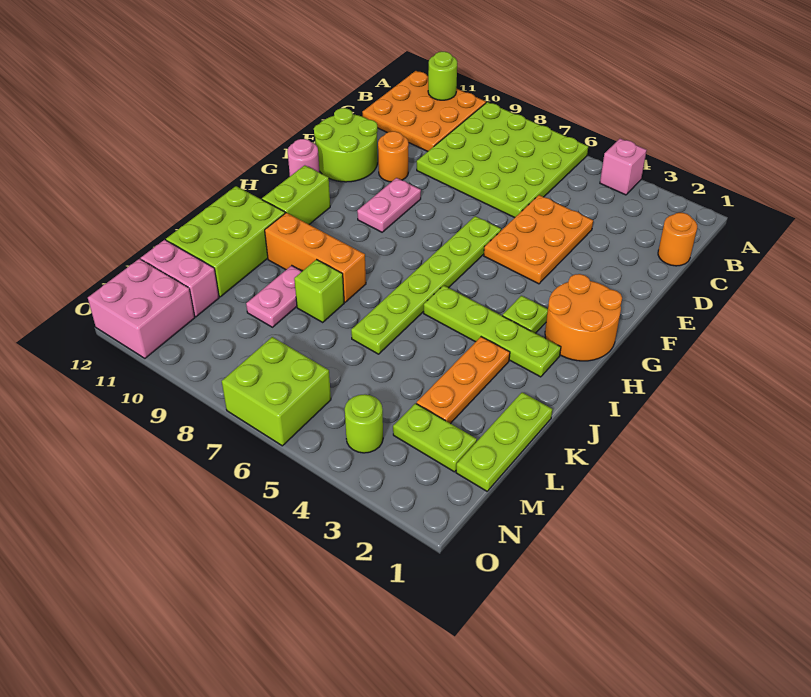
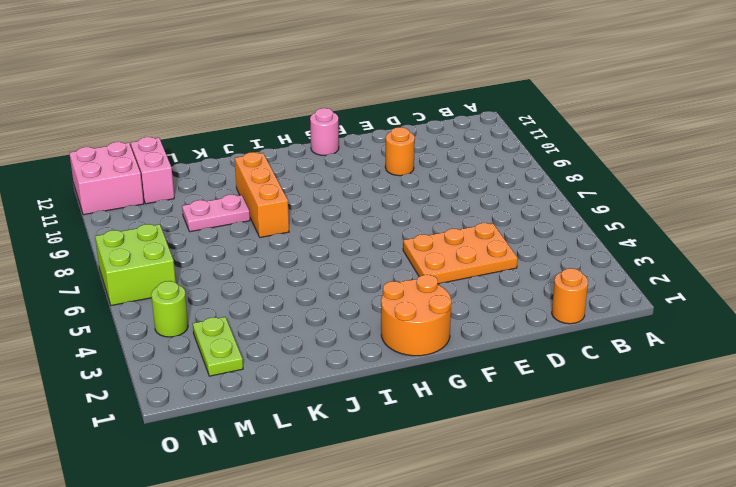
none -> pink brick A4 level 1
none -> lime plate A6:D9 level 1
none -> orange plate A10:C12 level 1

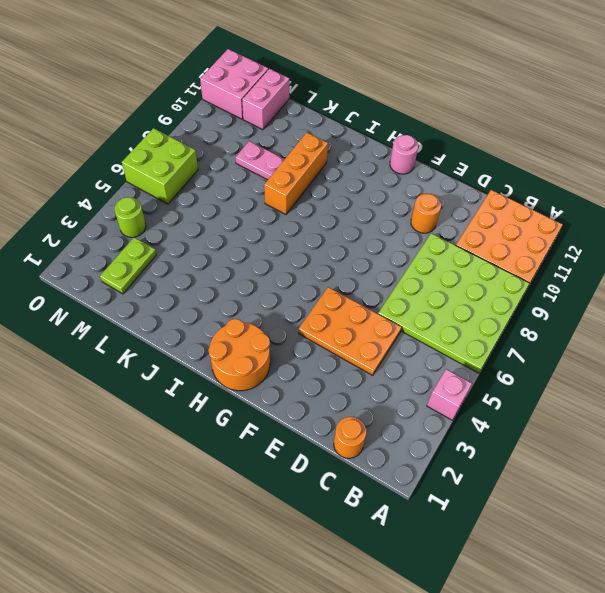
none -> lime round brick E11:F12 level 1
none -> lime plate F6:K6 level 1
none -> pink plate F9:G9 level 1

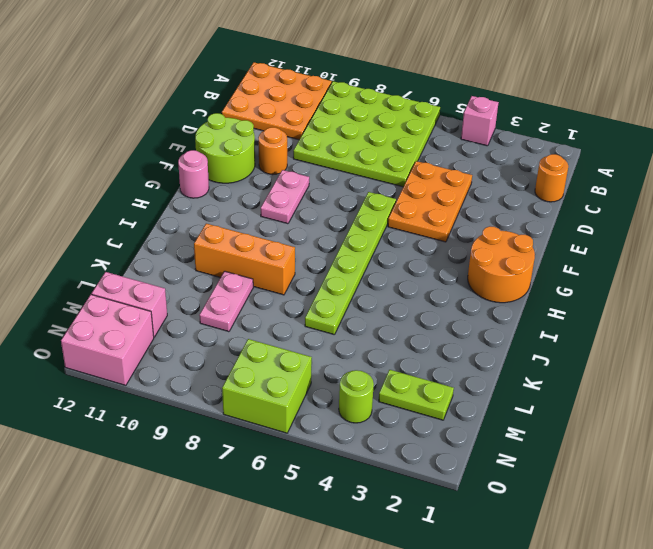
none -> lime plate H3 level 1
none -> lime brick H11:I11 level 1
none -> lime plate I2:I5 level 1

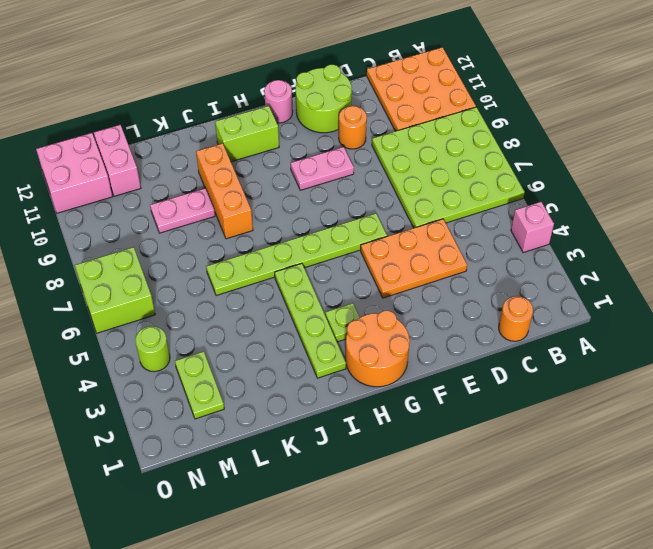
none -> orange plate J3:L3 level 1
none -> lime brick J11:L12 level 1
none -> lime plate K1:M1 level 1

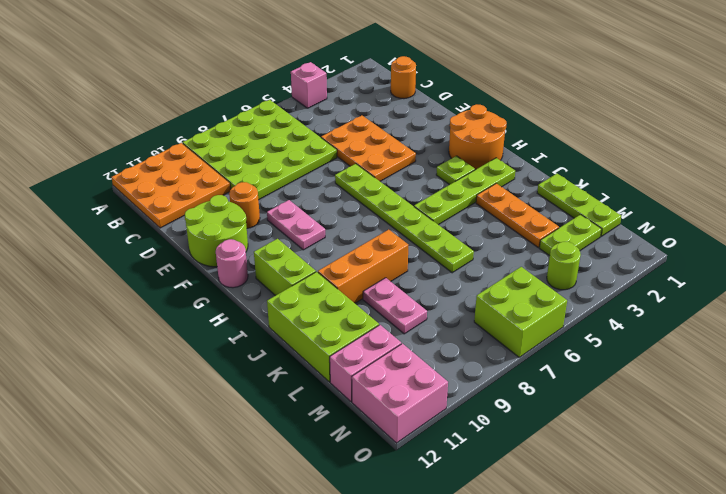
none -> lime brick K8 level 1
none -> lime round brick A11 level 2

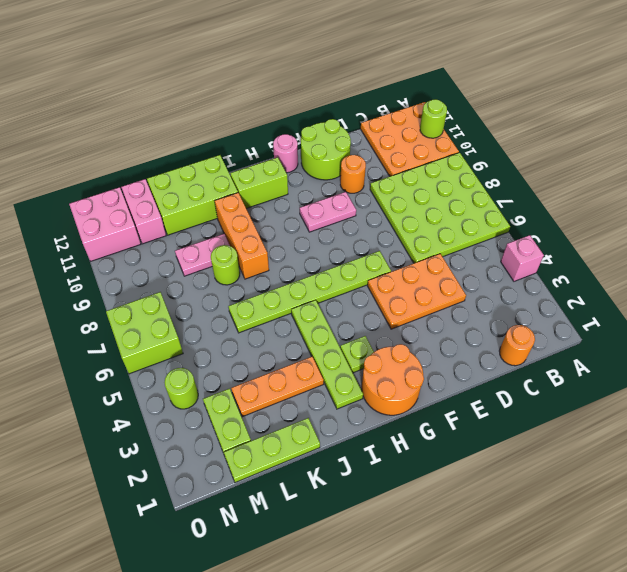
lime round brick K8 level 1 -> lime brick K8 level 1

